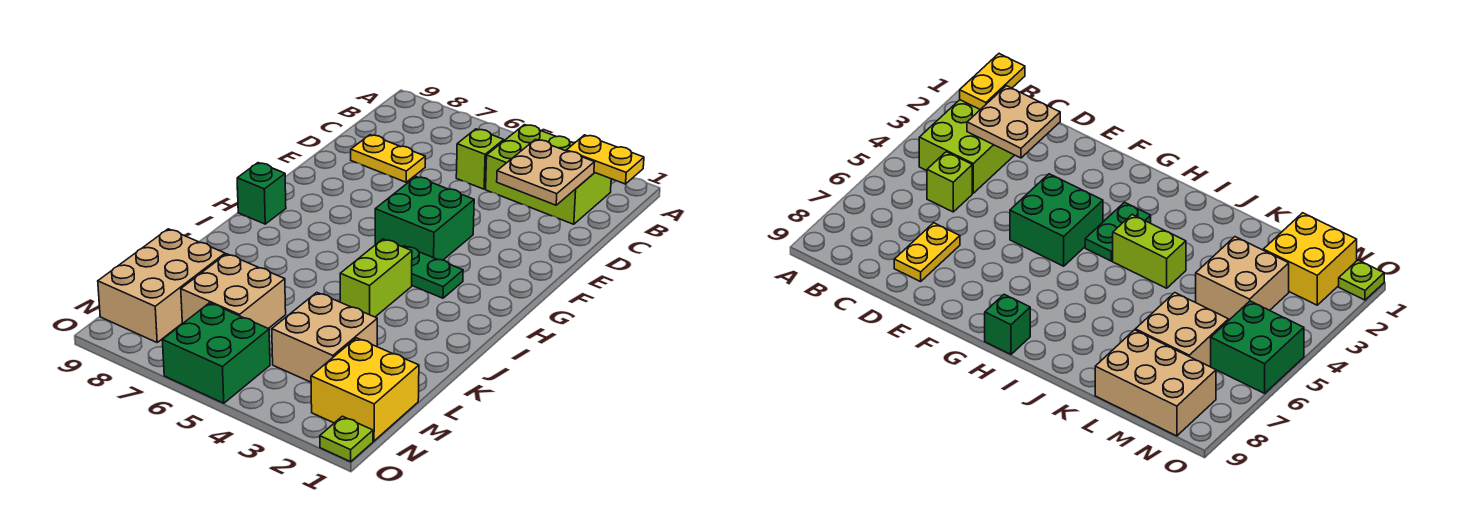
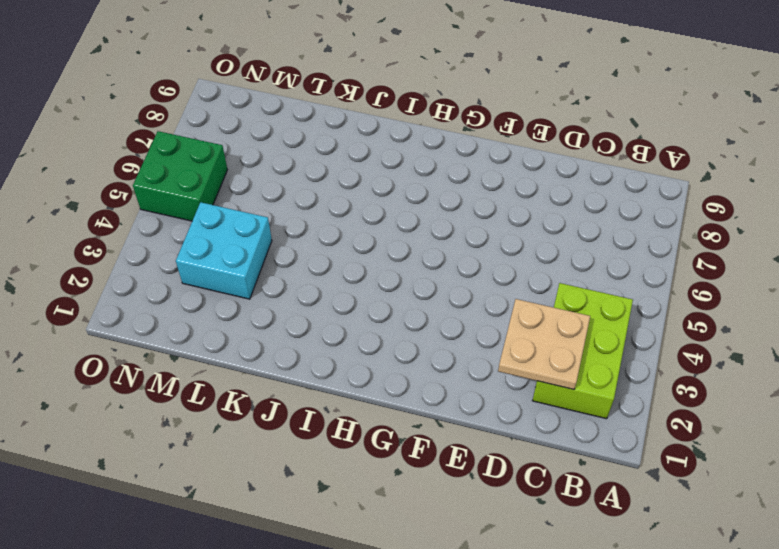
cyan brick L3:M4 level 1 -> tan brick L3:M4 level 1
none -> lime brick C5 level 1
none -> yellow plate D7:D8 level 1
none -> green brick F4:G5 level 1

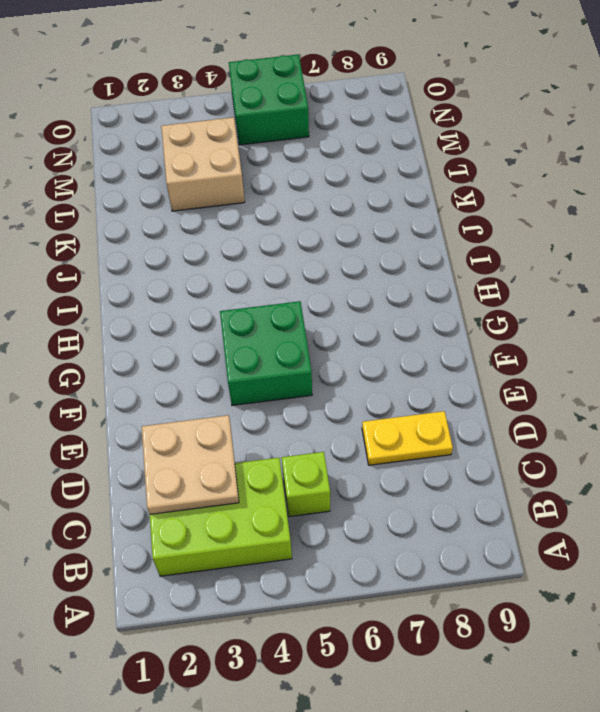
none -> green plate H3:H4 level 1
none -> green brick H9 level 1
none -> lime brick I4:J4 level 1

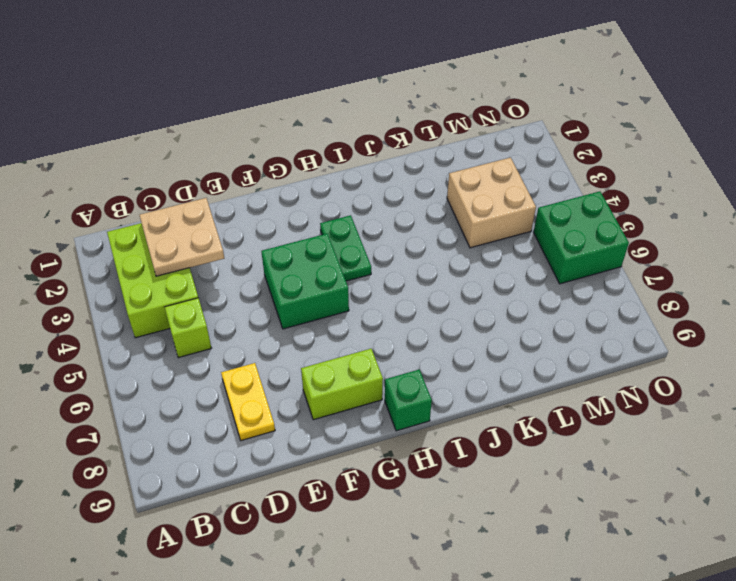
lime brick F8:G8 level 1 -> lime brick I4:J4 level 1
none -> tan brick L6:M7 level 1
none -> tan brick L8:N9 level 1
none -> yellow brick M1:N2 level 1

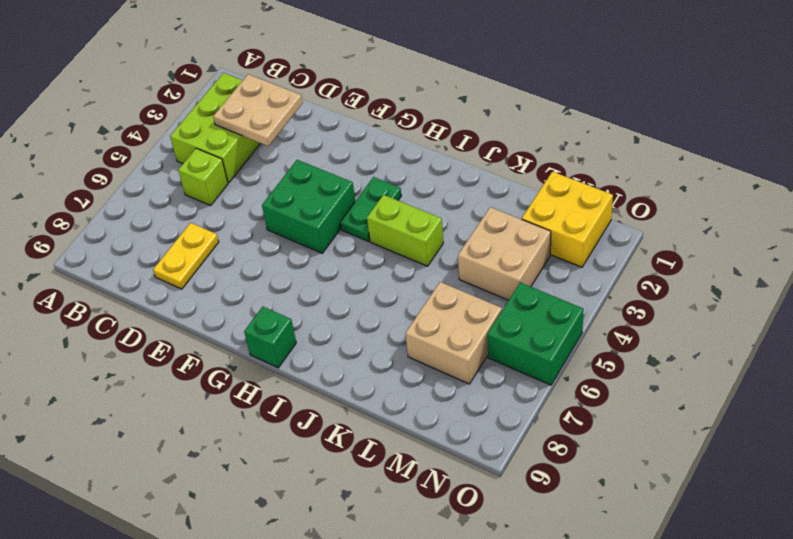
none -> tan brick L8:N9 level 1
none -> lime plate O1 level 1
none -> yellow plate B1:B2 level 2

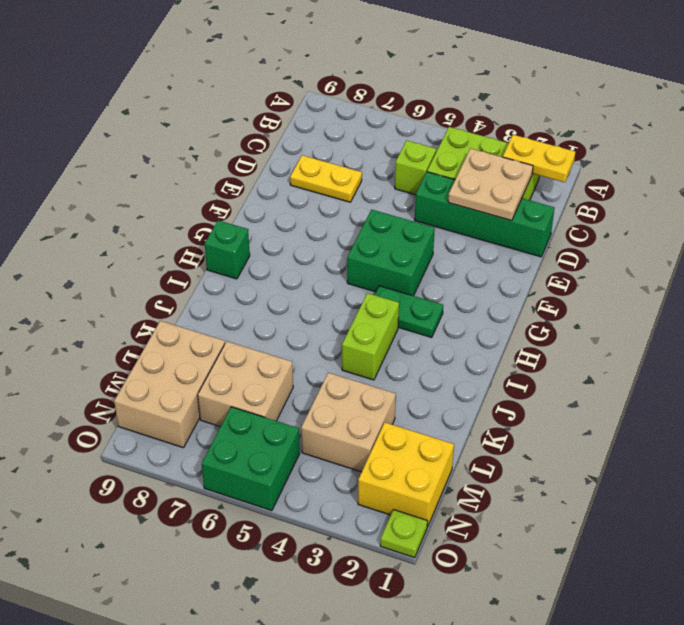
green brick D1:D4 level 1 -> none

